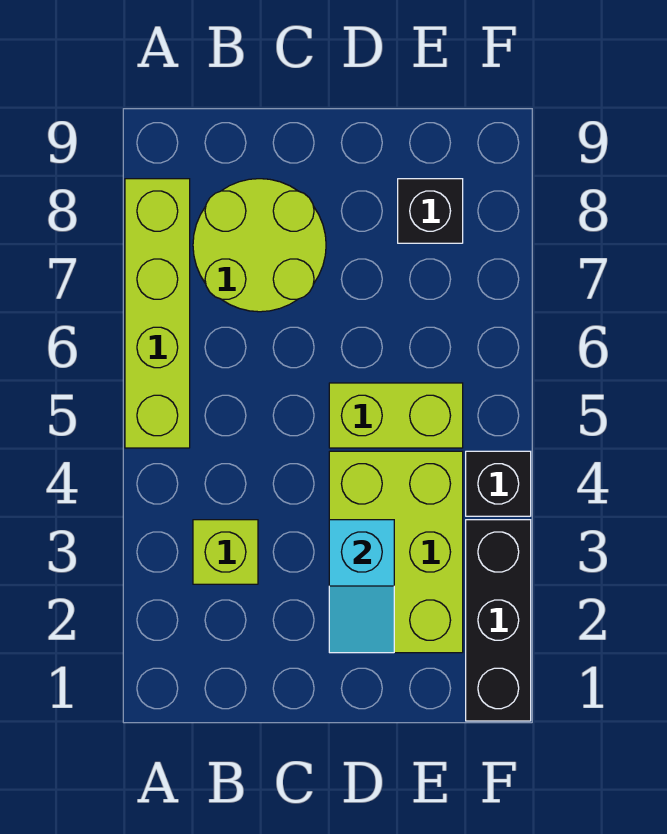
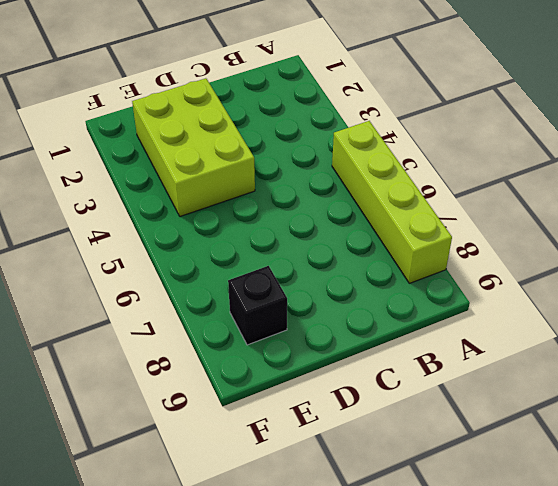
none -> lime brick B3 level 1
none -> lime round brick B7:C8 level 1

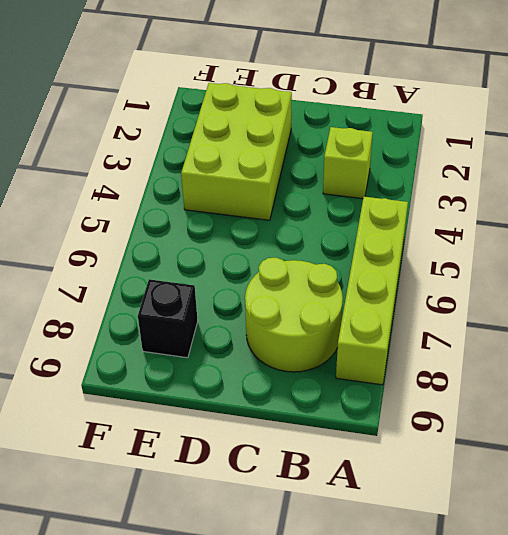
none -> lime brick D5:E5 level 1
none -> black brick F1:F3 level 1

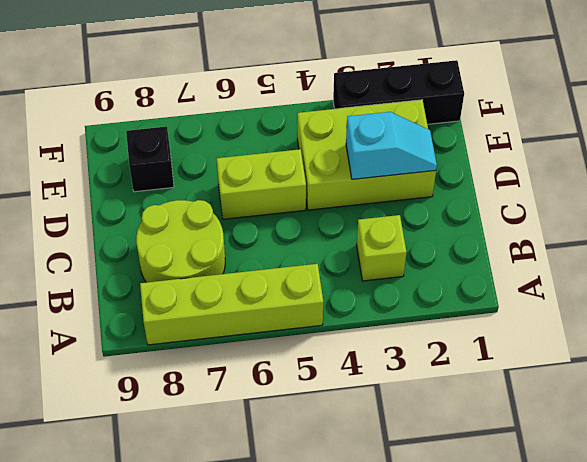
lime brick D5:D6 level 1 -> lime brick D5:E5 level 1
none -> black brick F4 level 1

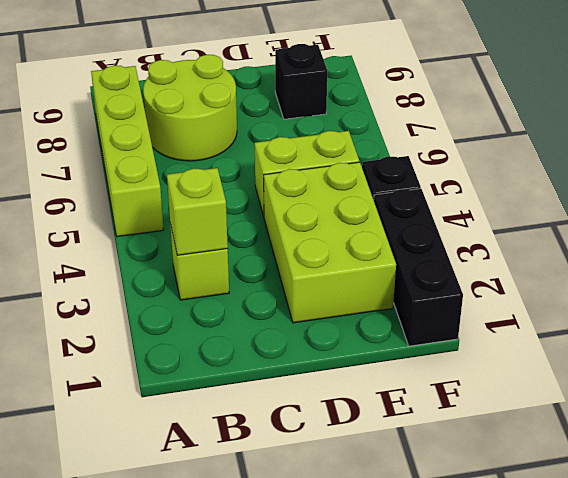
lime brick B3 level 2 -> none
none -> cyan slope D2:D3 level 2 top 3

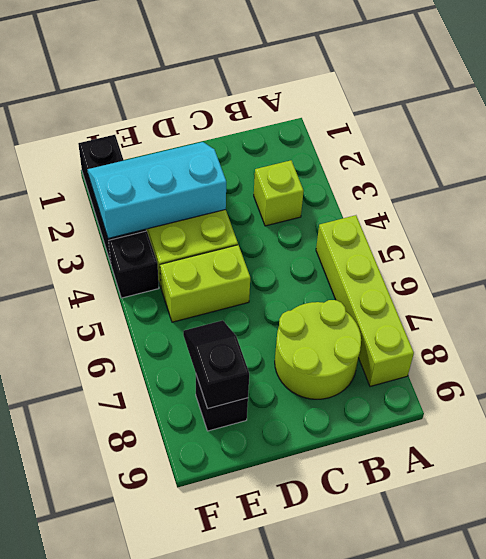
cyan slope D2:F3 level 2 top 3 -> cyan slope D2:D3 level 2 top 3
black slope E7:E8 level 2 top 8 -> none

